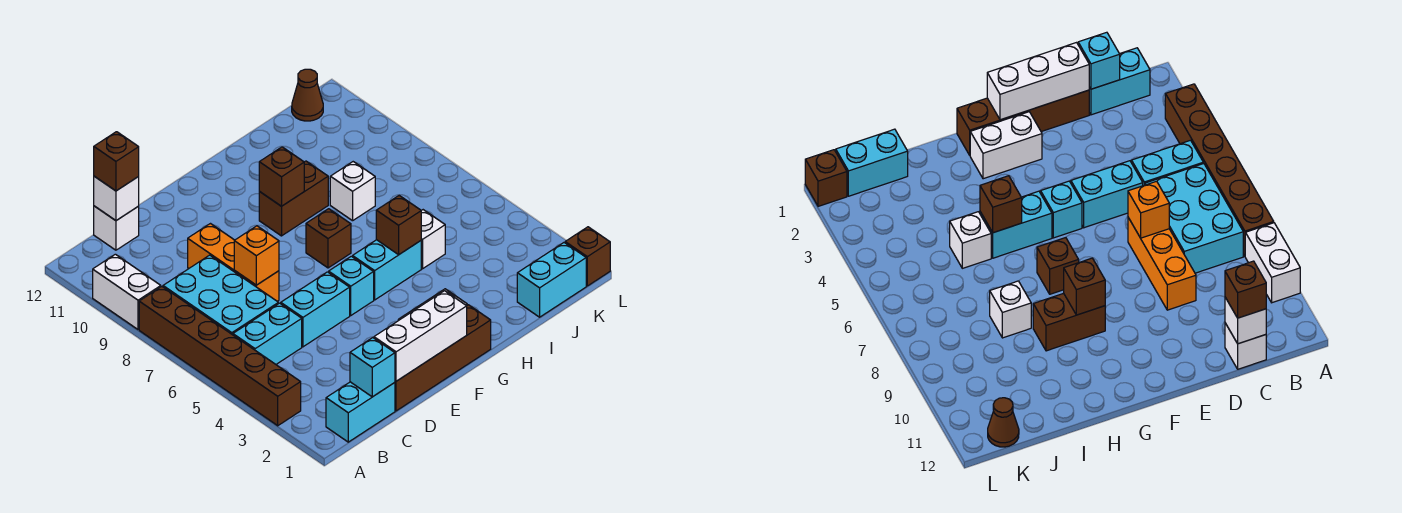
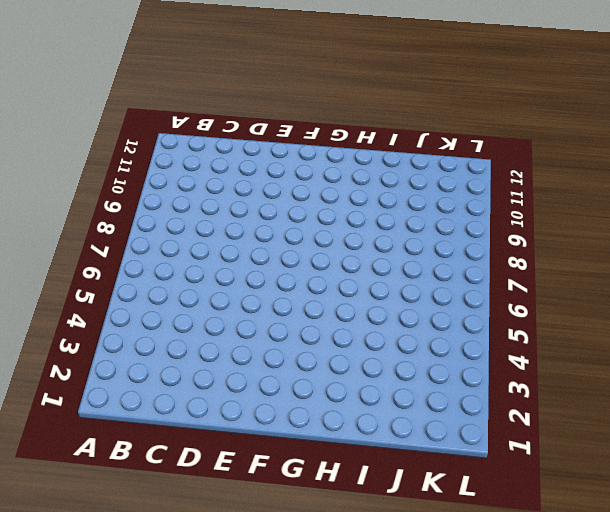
none -> brown brick A3:A8 level 1
none -> white brick A9:A10 level 1
none -> cyan brick B1:C1 level 1

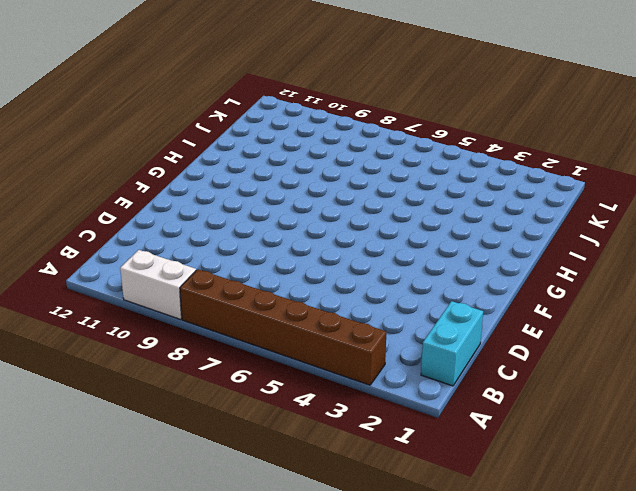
none -> cyan brick B5:C5 level 1
none -> cyan brick B6:C8 level 1
none -> white brick C12 level 1

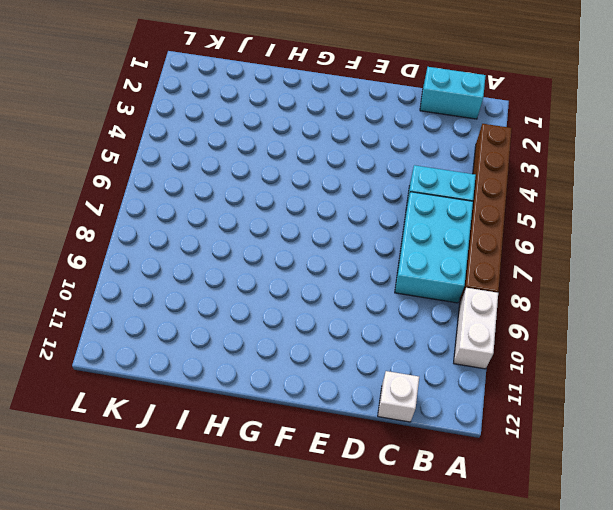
none -> brown brick D1:G1 level 1
none -> cyan brick D5:E5 level 1
none -> orange brick D7:D9 level 1

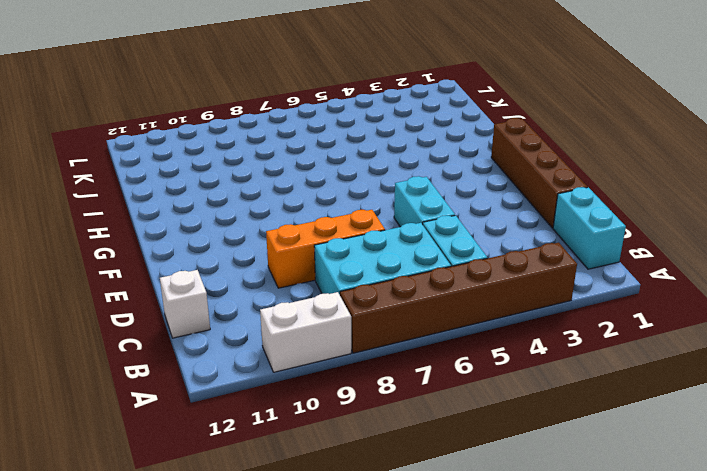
none -> white brick F2:G2 level 1
none -> cyan brick F5 level 1
none -> cyan brick G5:H5 level 1

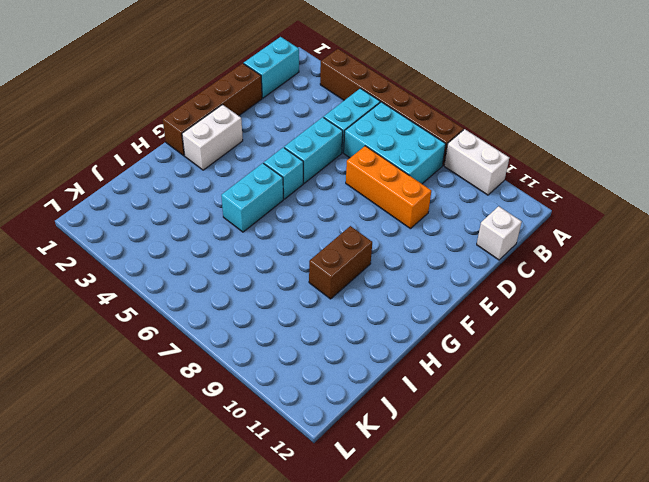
none -> brown brick G7 level 1
none -> white brick I5 level 1
none -> white brick I8 level 1

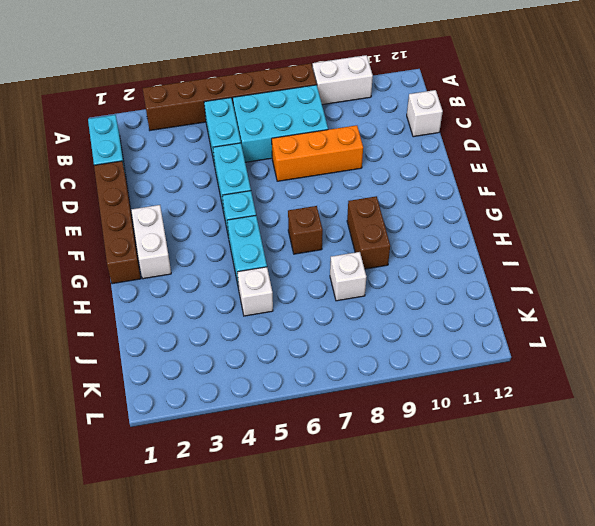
none -> cyan brick J1:K1 level 1
none -> brown cone K12 level 1
none -> brown brick L1 level 1

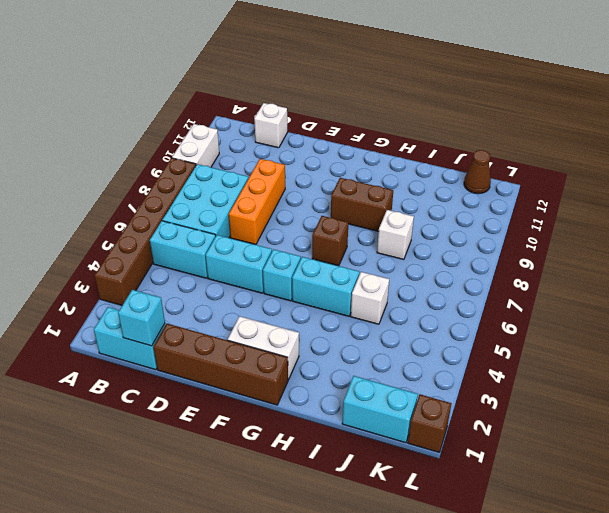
none -> white brick C12 level 2
none -> white brick D1:F1 level 2
none -> orange brick D7 level 2

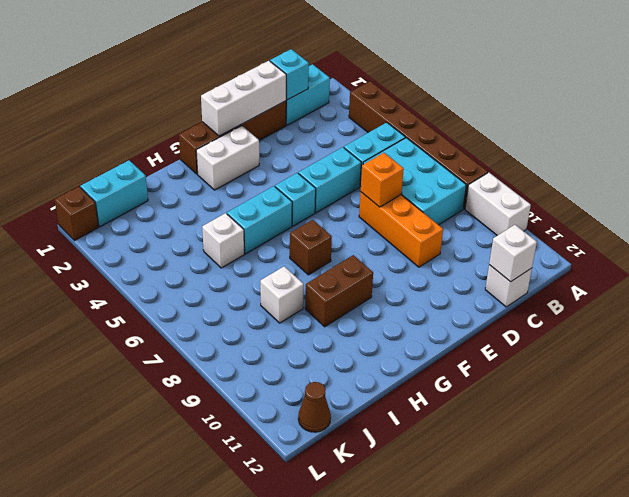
none -> brown brick G9 level 2
none -> brown brick H5 level 2
none -> brown brick C12 level 3

